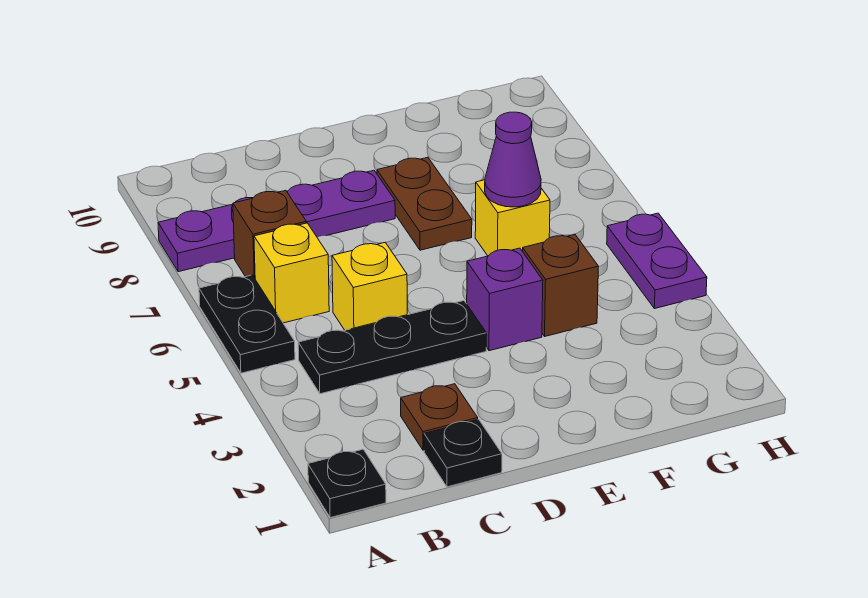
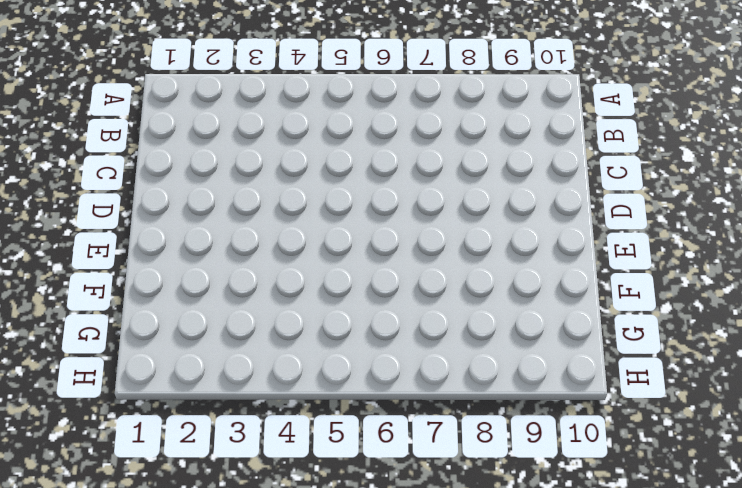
none -> black plate A1 level 1
none -> black plate A5:A6 level 1
none -> purple plate A8:D8 level 1

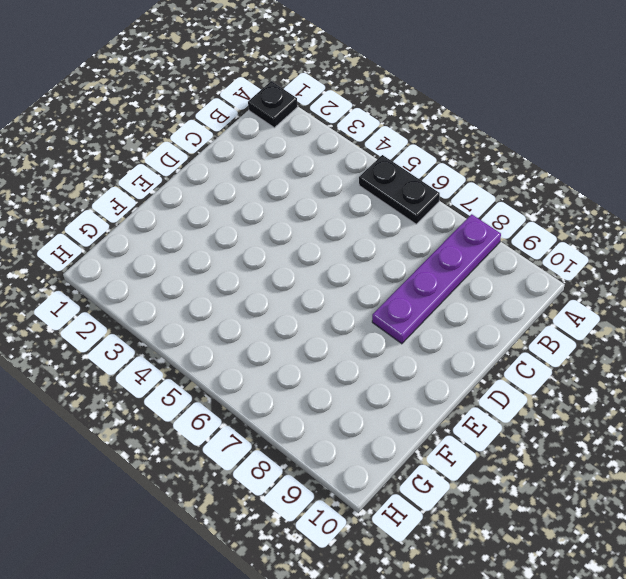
none -> black plate B4:D4 level 1
none -> yellow brick B6 level 1
none -> brown brick B7 level 1

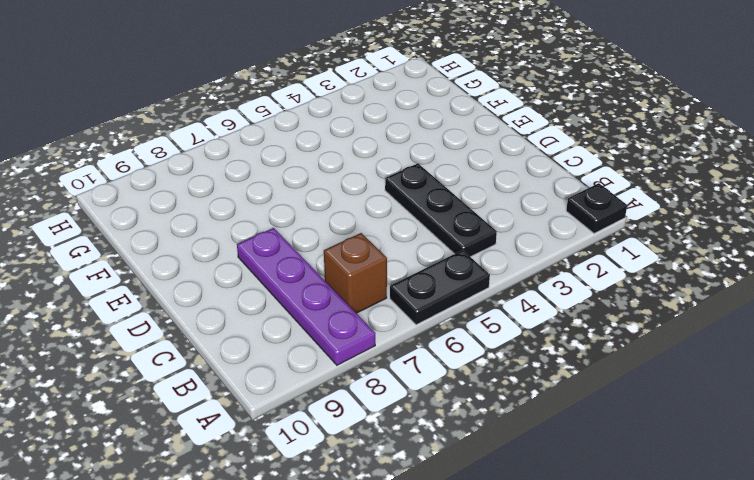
none -> yellow brick B6 level 1
none -> black plate C1 level 1
none -> brown plate C2 level 1

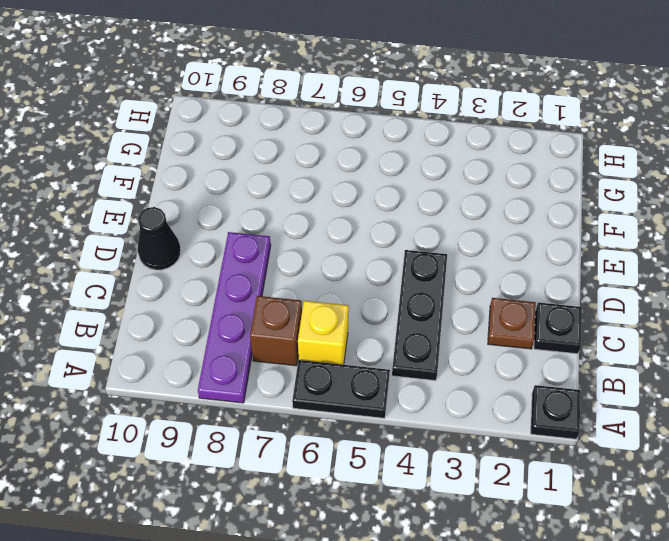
black cone D10 level 1 -> none
none -> yellow brick C5 level 1
none -> purple brick E4 level 1
none -> brown plate E7:E8 level 1

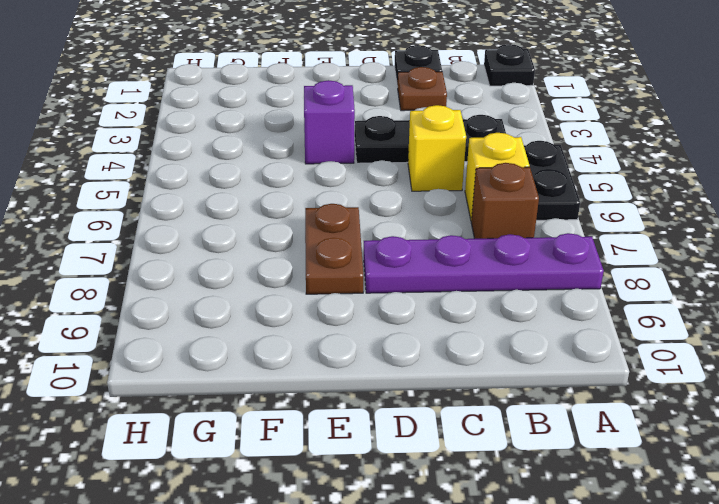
none -> brown brick F4 level 1
none -> yellow brick F6 level 1
none -> purple plate H4:H5 level 1

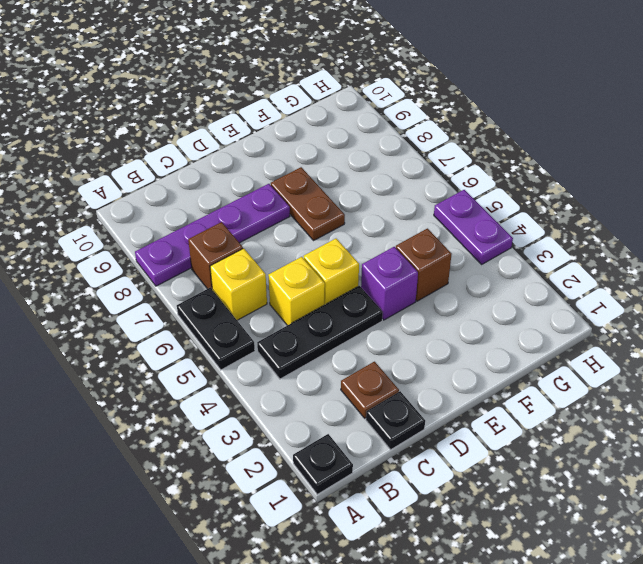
yellow brick D5 level 1 -> yellow brick F6 level 1
none -> purple cone F6 level 2

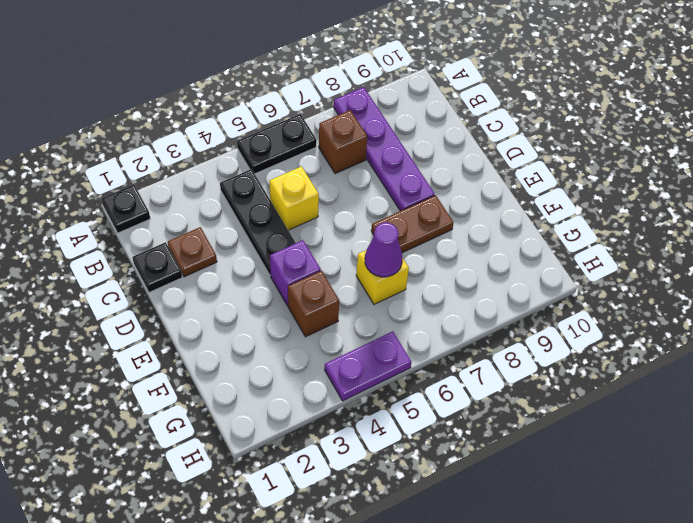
none -> yellow brick B6 level 1

